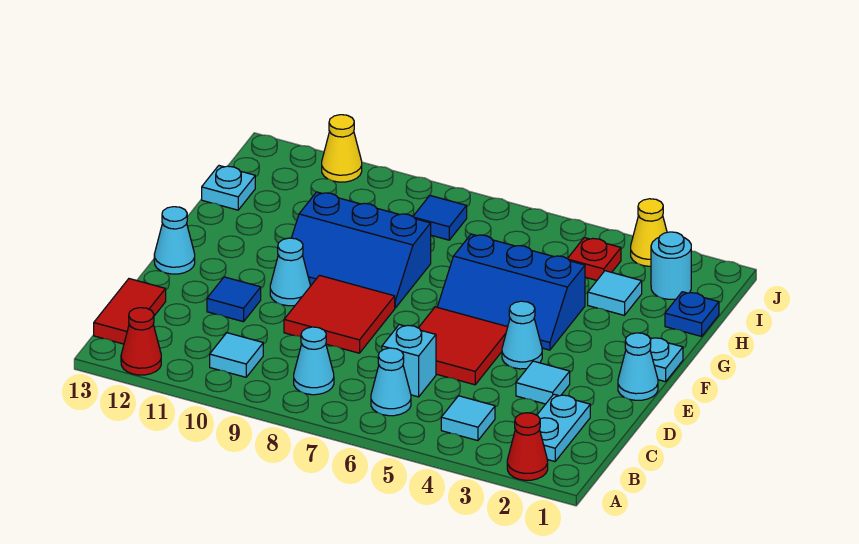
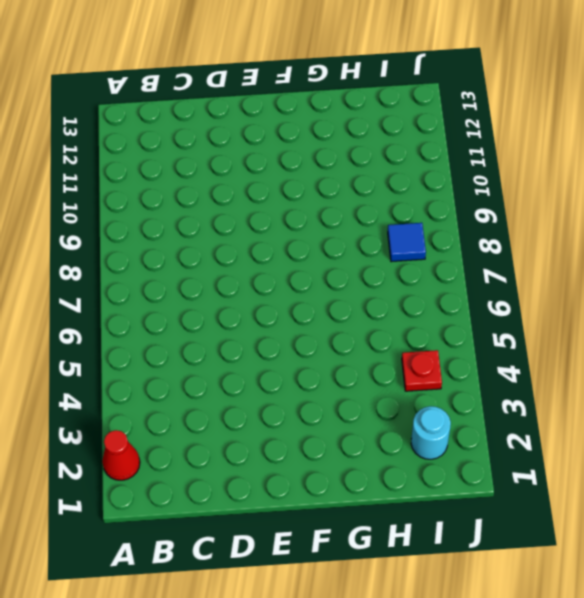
none -> red cone A12 level 1
none -> cyan plate B2:C2 level 1
none -> cyan tile B4 level 1

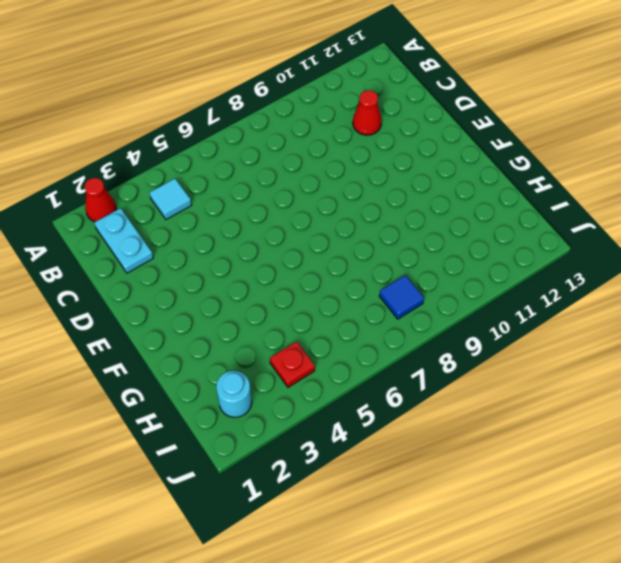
red cone C11 level 1 -> red cone A12 level 1
none -> cyan cone B6 level 1
none -> cyan cone B8 level 1
none -> cyan tile B10 level 1

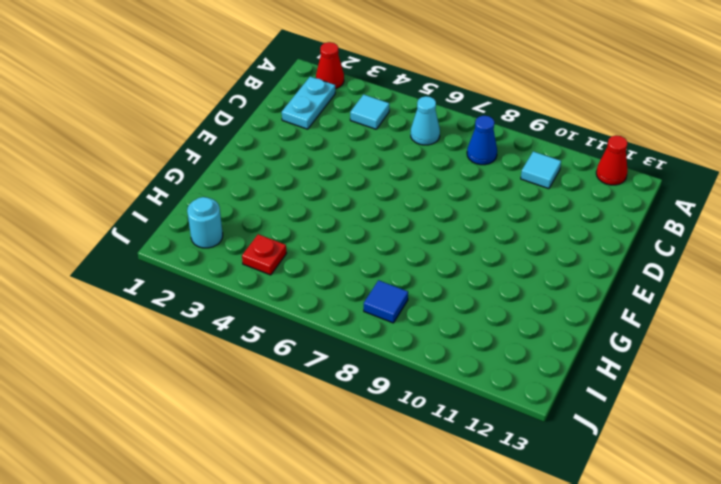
blue cone B8 level 1 -> cyan cone B8 level 1
none -> red tile B13:C13 level 1
none -> cyan brick C6 level 1
none -> cyan tile D3 level 1

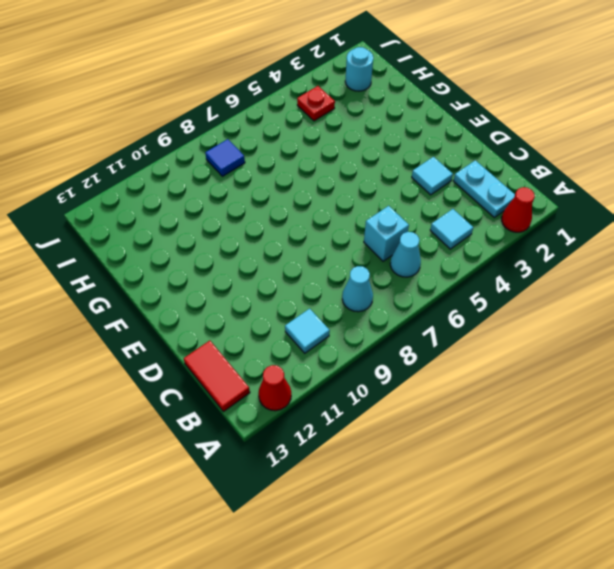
none -> red tile D5:E6 level 1
none -> red tile D8:E9 level 1
none -> blue tile D11 level 1

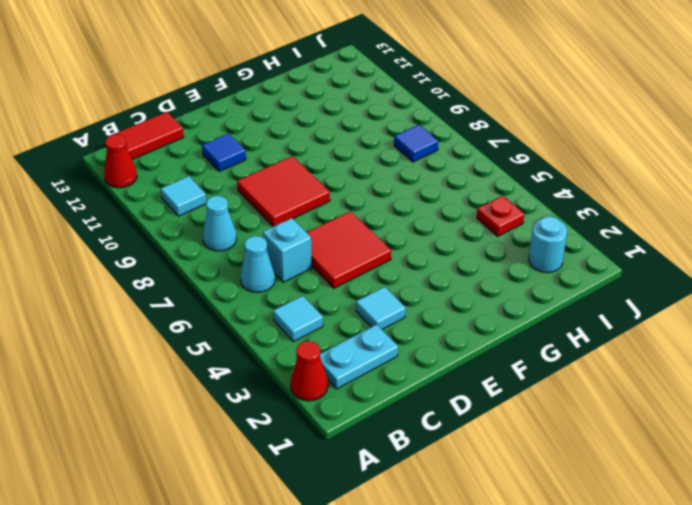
none -> cyan cone E1 level 1
none -> cyan cone E4 level 1
none -> cyan cone E10 level 1

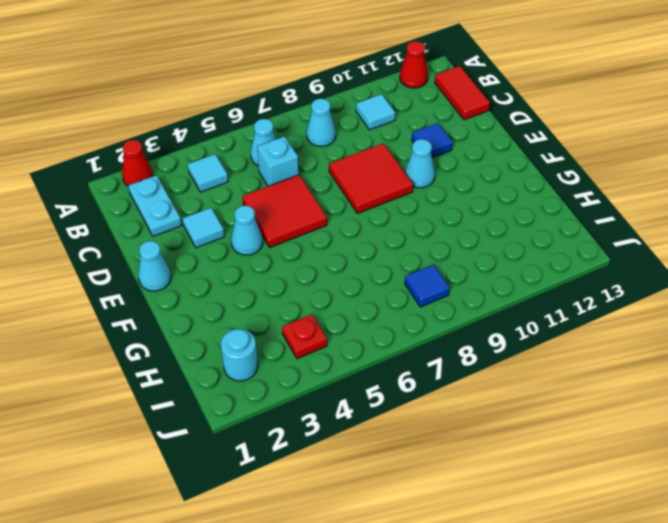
none -> cyan cone E13 level 1
none -> cyan plate F1 level 1
none -> blue slope F4:G6 level 1 top G

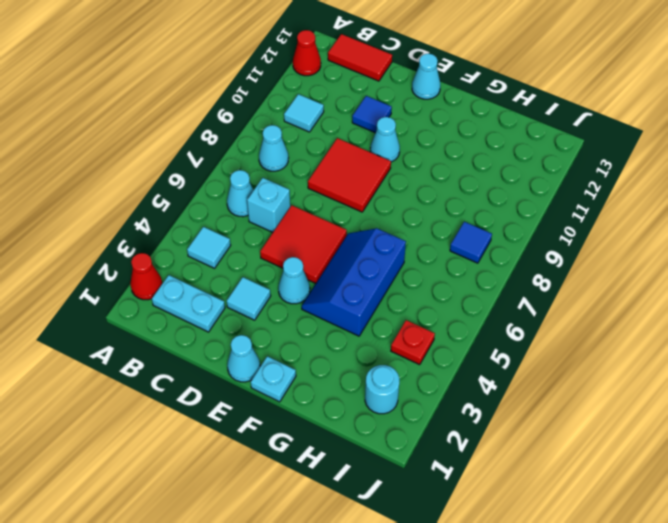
none -> blue slope F8:G10 level 1 top G
none -> blue plate H1 level 1
none -> cyan tile H3 level 1

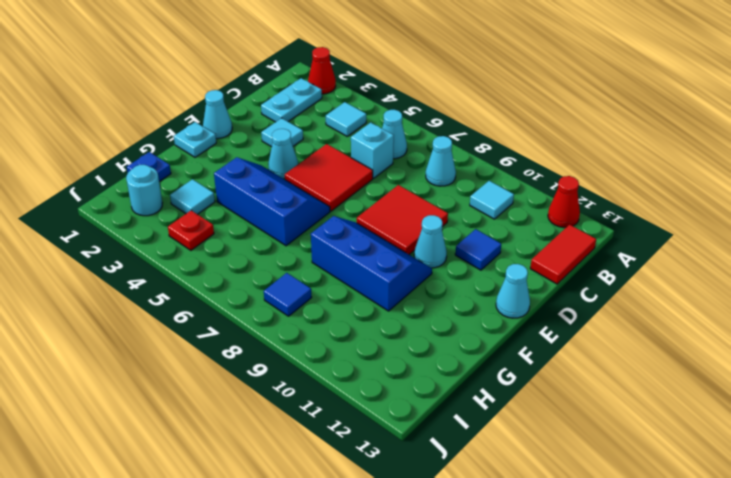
none -> cyan plate H13 level 1
none -> yellow cone J3 level 1
none -> yellow cone J11 level 1

